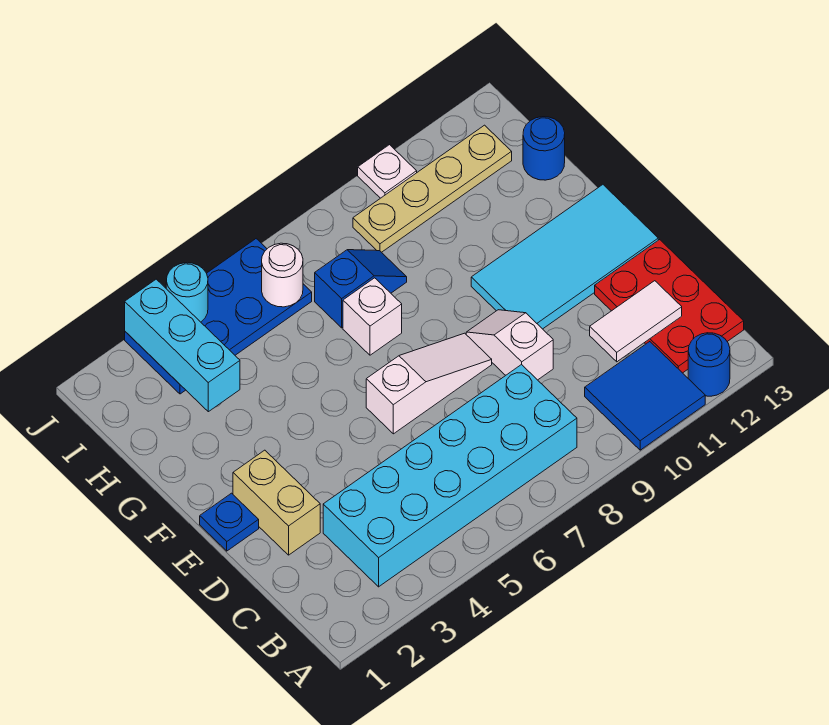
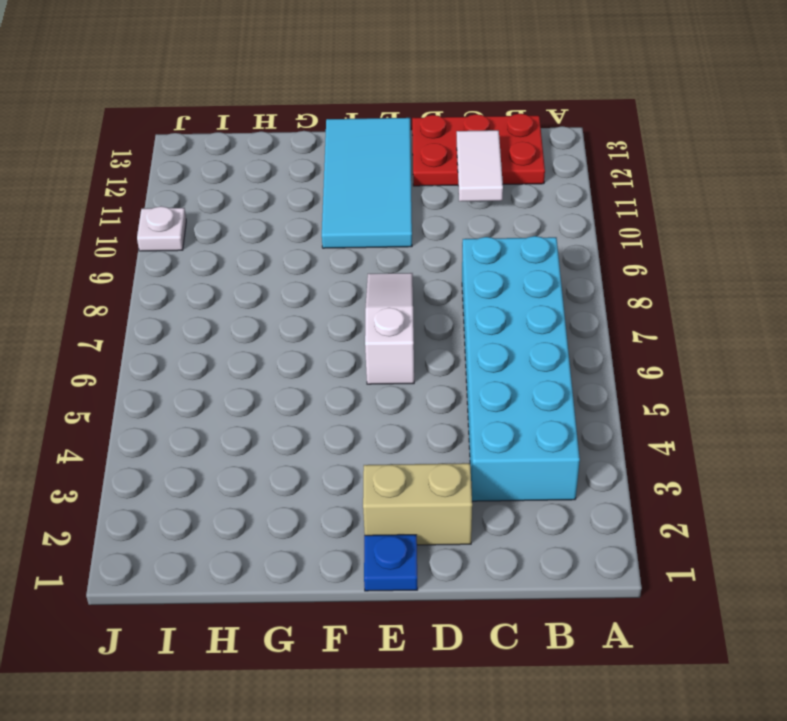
none -> blue tile A10:B11 level 1
none -> blue round brick A12 level 1
none -> white slope D9:E9 level 1 top D

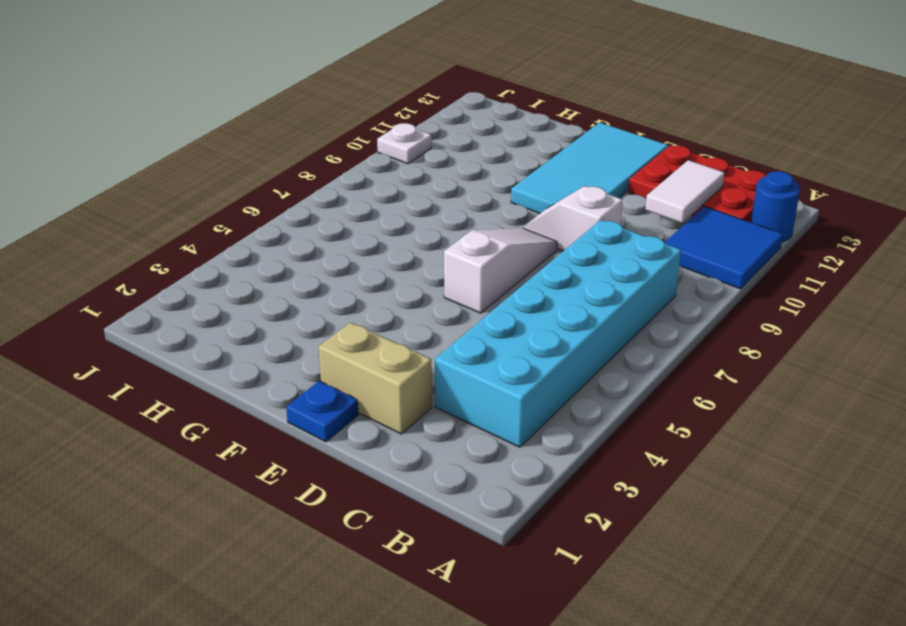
none -> white brick G7 level 1
none -> blue slope H7:H8 level 1 top 7
none -> blue round brick H13 level 1

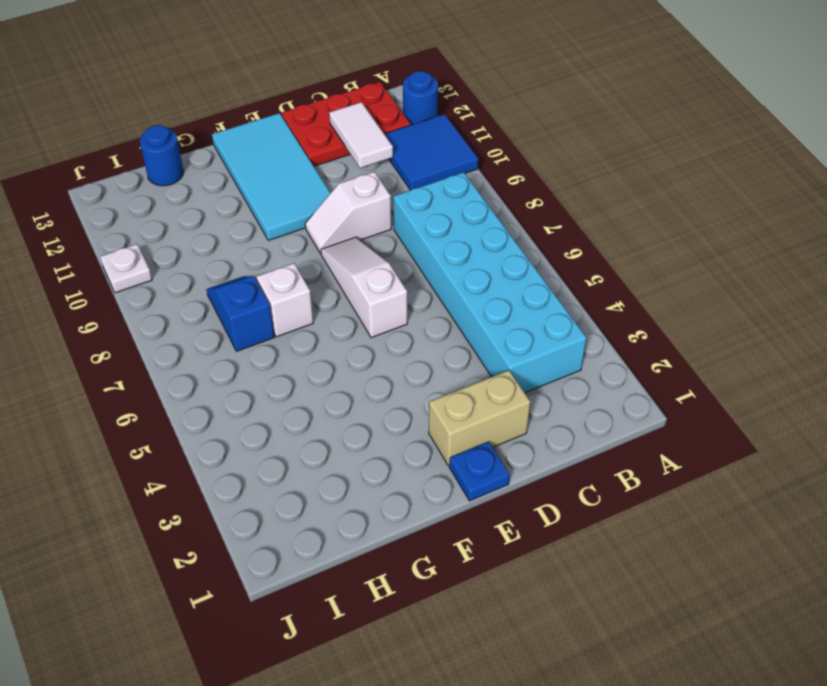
none -> blue plate I3:J6 level 1
none -> tan plate I9:I12 level 1
none -> cyan brick H3:J3 level 2

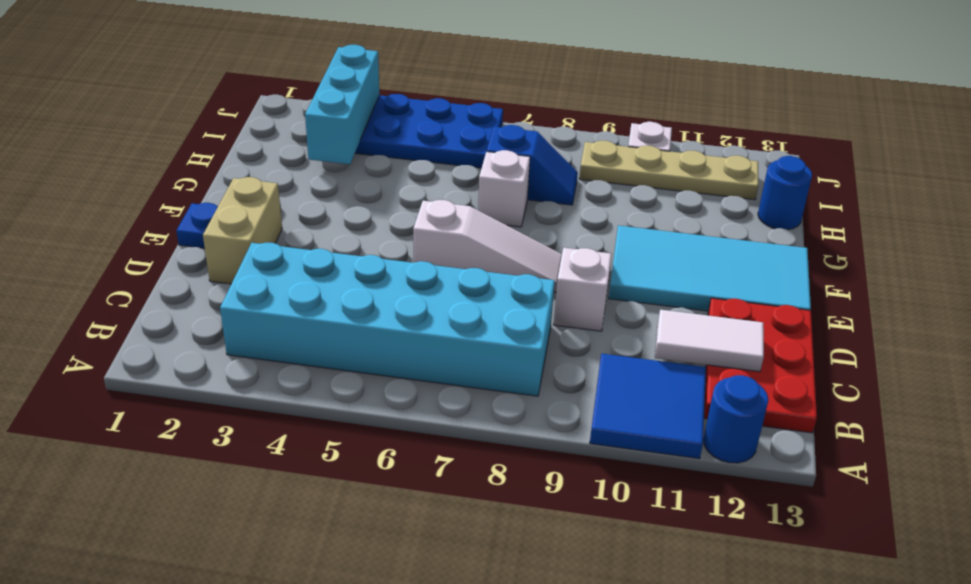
none -> white round brick I6 level 2
none -> cyan round brick J4 level 2

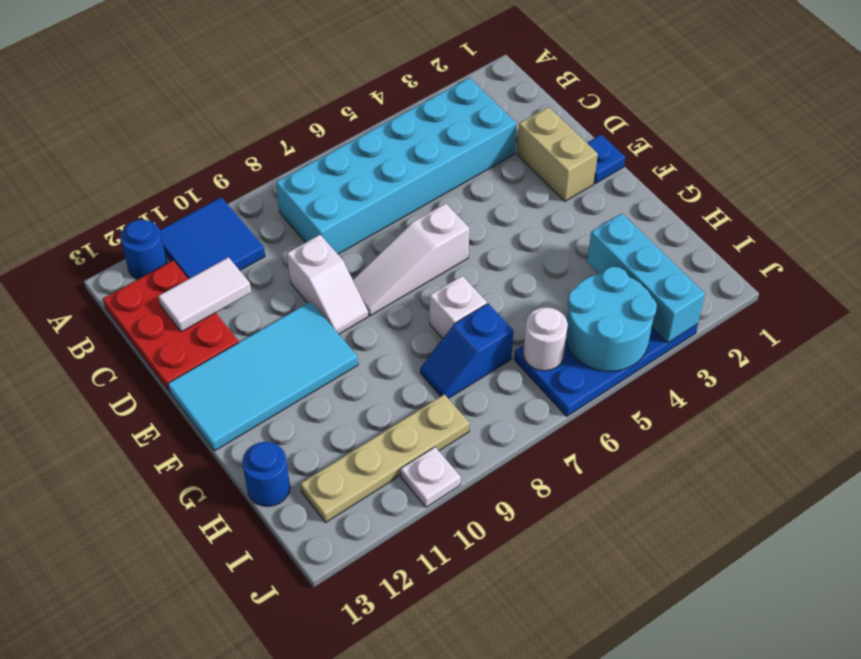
cyan round brick I4:J5 level 2 -> cyan round brick J4 level 2

